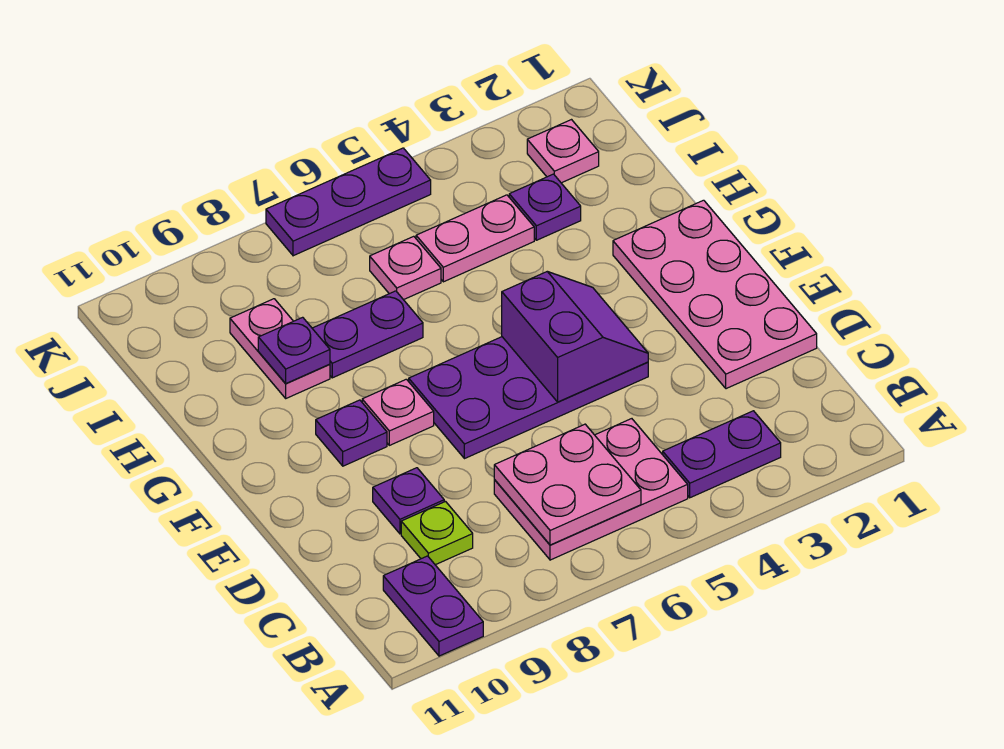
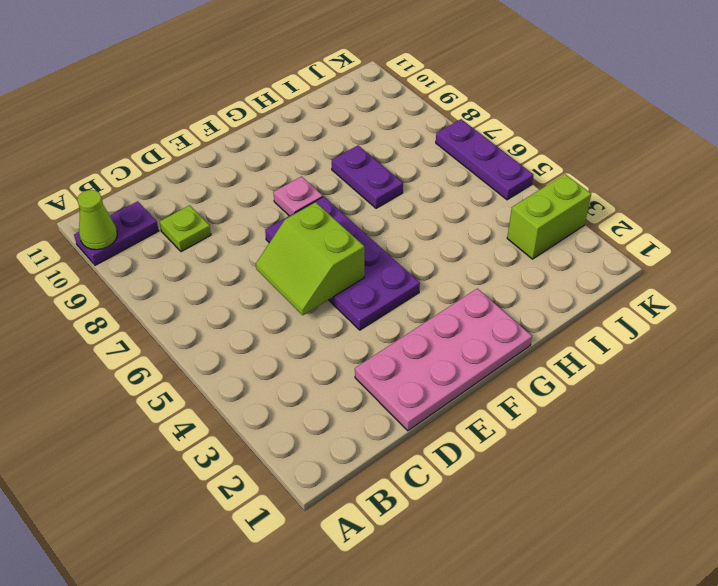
lime cone A10 level 2 -> none
lime slope D5:E6 level 2 top E -> purple slope E4:F5 level 2 top 5
lime brick J3:K3 level 1 -> none
none -> purple plate B3:B4 level 1
none -> pink plate B5:C7 level 1
none -> purple plate D9 level 1

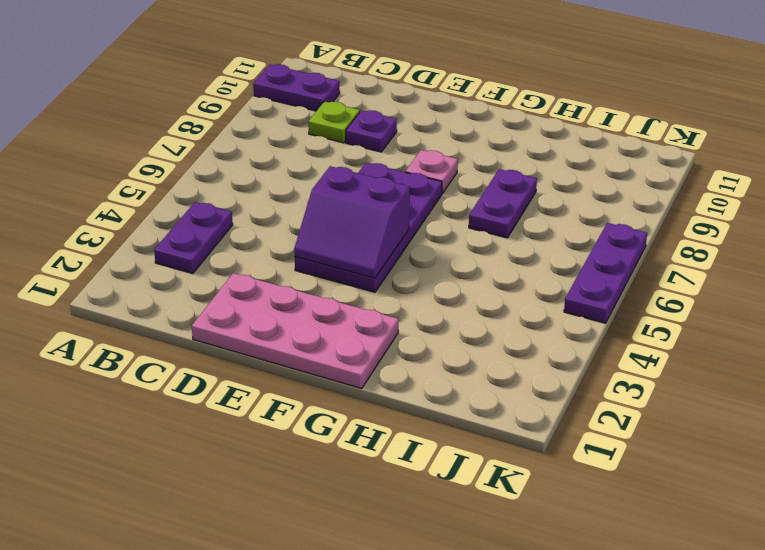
none -> pink plate B5:C7 level 1
none -> purple plate F9 level 1
none -> pink plate H9:I9 level 1

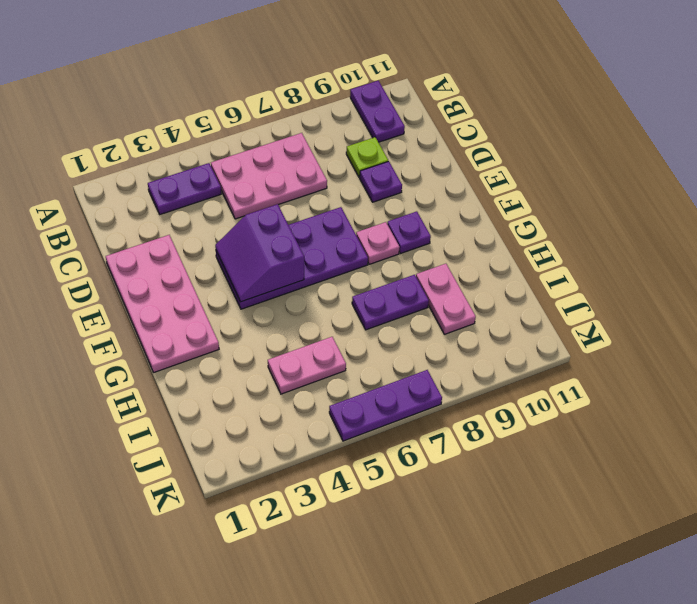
none -> purple plate I3 level 1
none -> pink plate I6 level 1
none -> pink plate J2 level 1

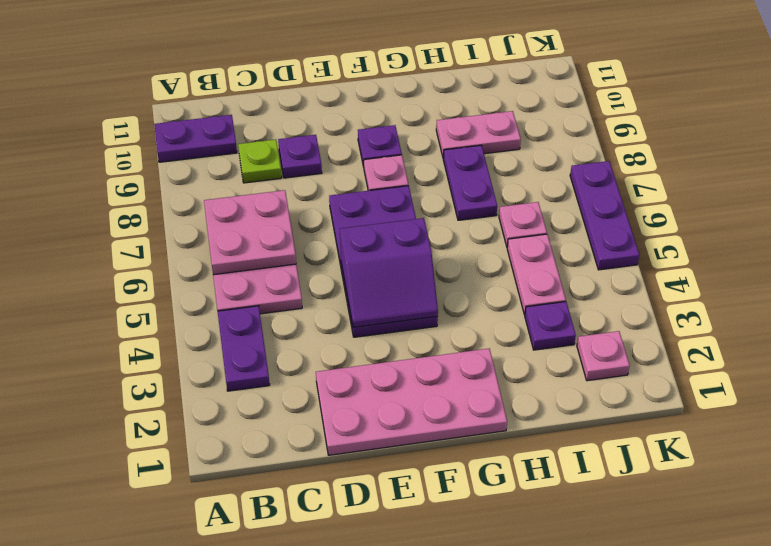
none -> purple plate H9 level 2

